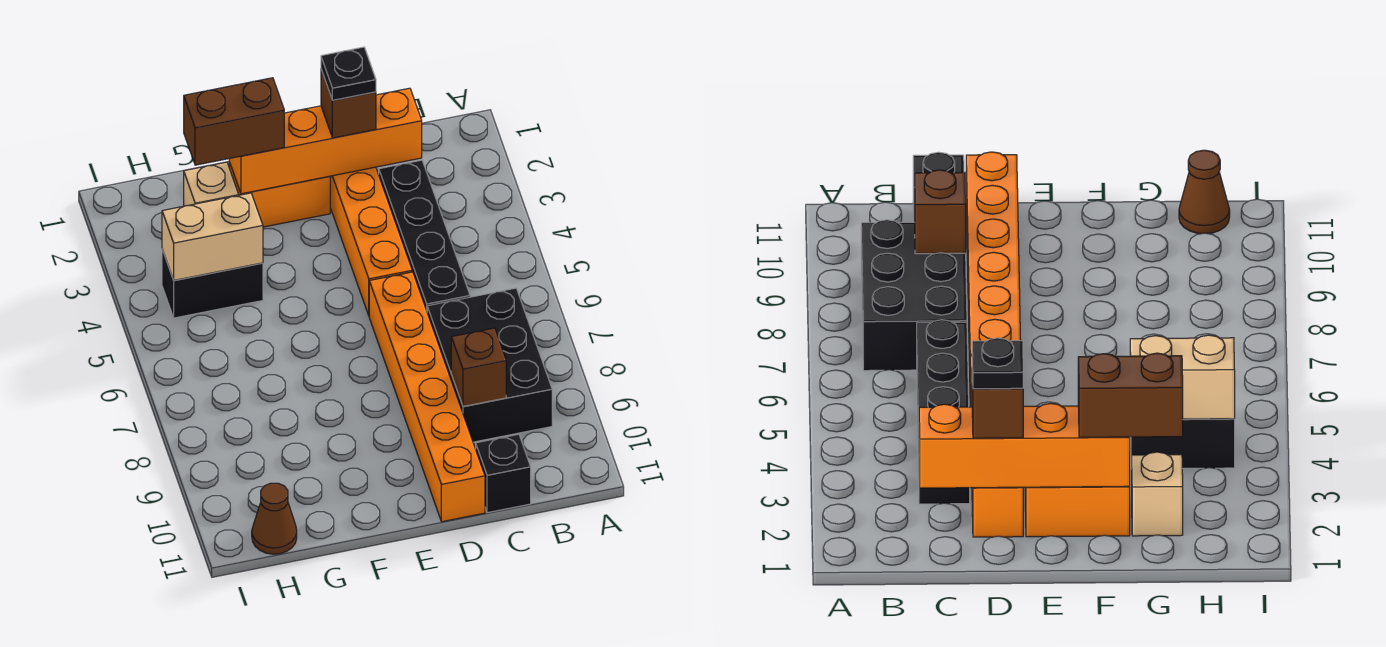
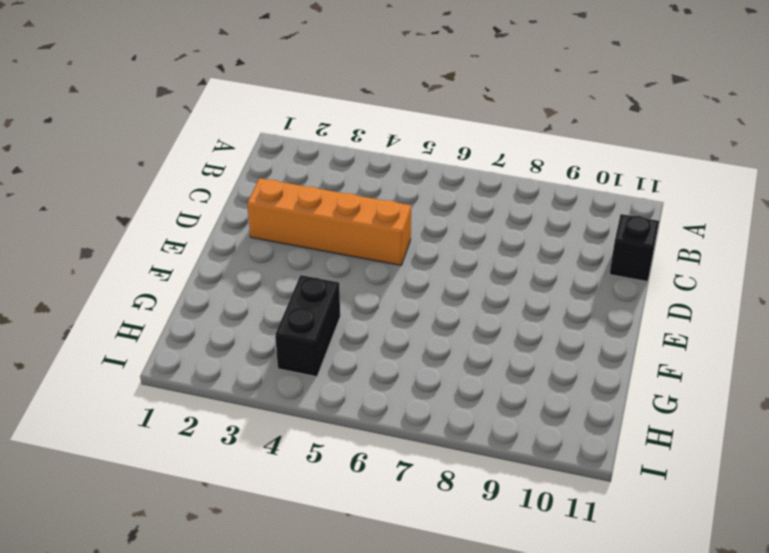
none -> black brick B7:C9 level 1
none -> black brick C3:C6 level 1
none -> orange brick D6:D11 level 1

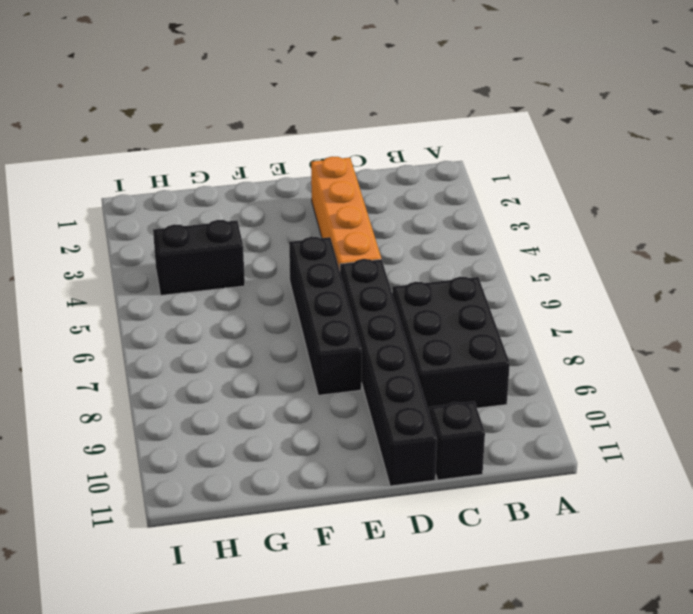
black brick D6:D11 level 1 -> orange brick D6:D11 level 1
black brick E5:E8 level 1 -> black brick C3:C6 level 1
none -> orange brick E2:F2 level 1
none -> tan brick G2 level 1
none -> brown cone H11 level 1

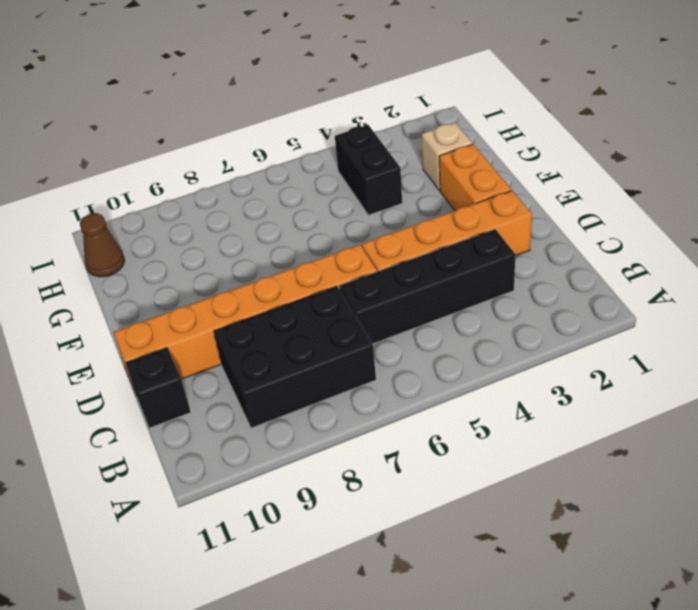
none -> orange brick C2:F2 level 2
none -> brown brick C9 level 2
none -> tan brick G4:H4 level 2

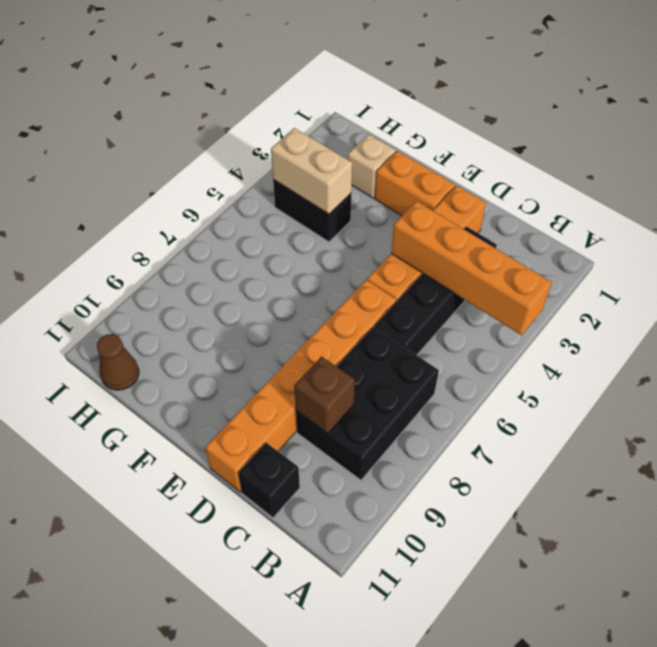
orange brick A4:D4 level 2 -> orange brick C2:F2 level 2
none -> brown brick D2 level 3
none -> brown brick F2:G2 level 3
none -> black plate D2 level 4

